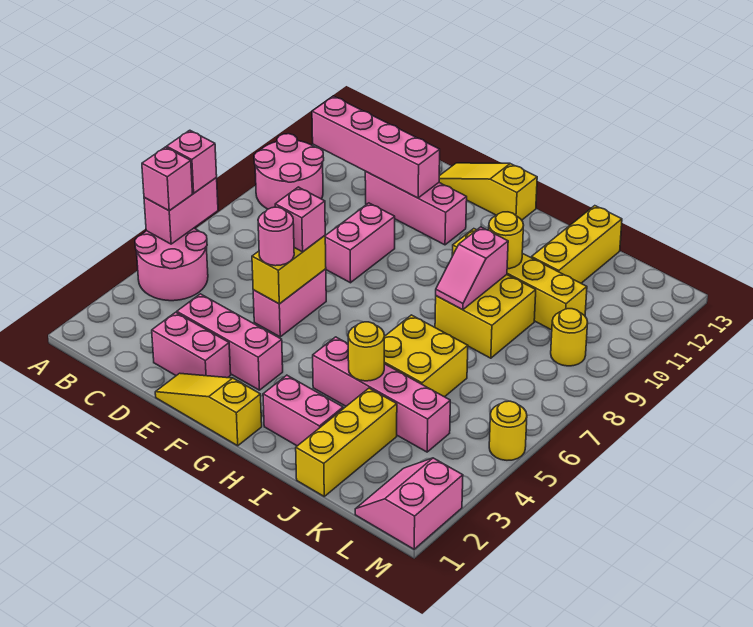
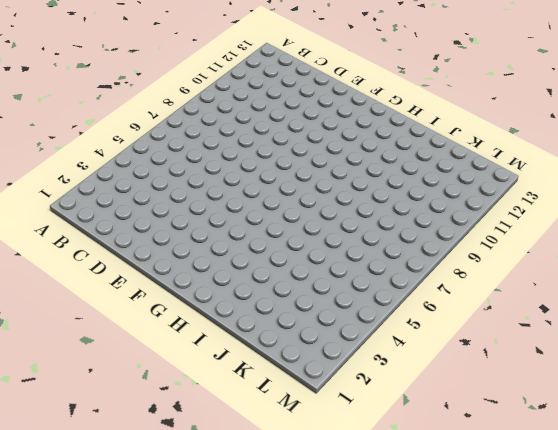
none -> pink round brick A4:B5 level 1
none -> pink round brick A9:B10 level 1
none -> pink brick D2:E2 level 1

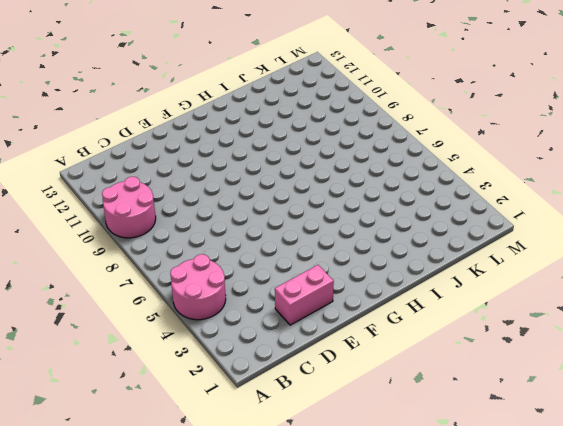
none -> pink brick D3:F3 level 1
none -> pink brick D11:F11 level 1
none -> yellow slope E1:G1 level 1 top G

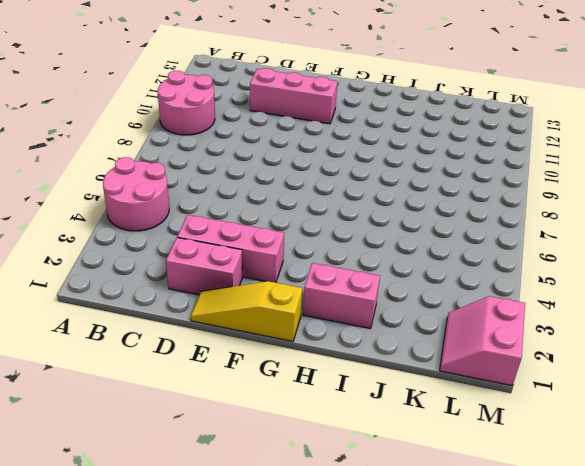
none -> pink brick E5:E6 level 1
none -> pink brick E8:E9 level 1
none -> yellow slope E13:G13 level 1 top G

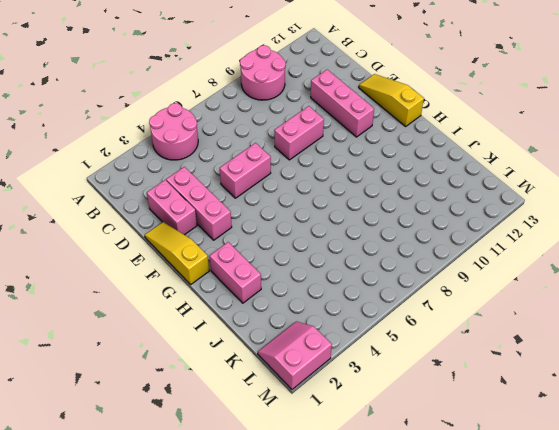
none -> pink brick H4:K4 level 1
none -> yellow brick H10:K10 level 1
none -> yellow brick I5:J6 level 1

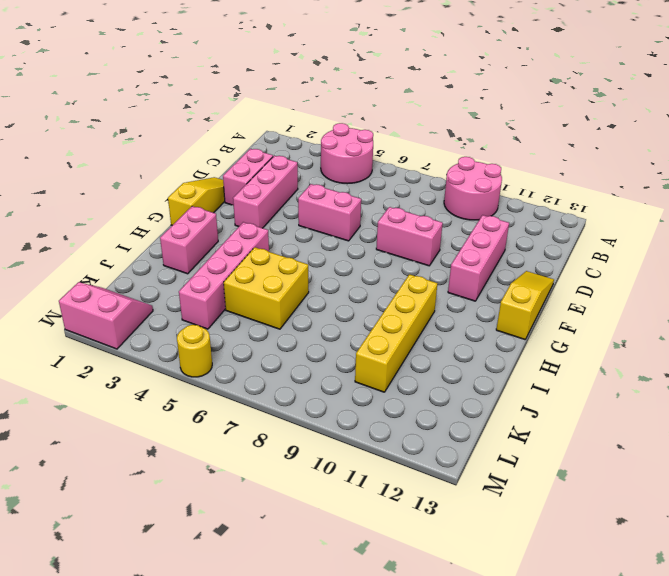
none -> yellow brick I8:J9 level 1
none -> yellow brick J1:J3 level 1
none -> yellow brick J11:J13 level 1

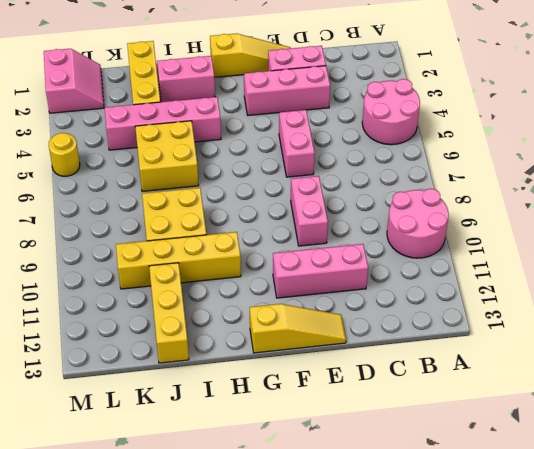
none -> yellow round brick L9 level 1
none -> pink brick A5:A6 level 2
none -> pink brick B11:E11 level 2

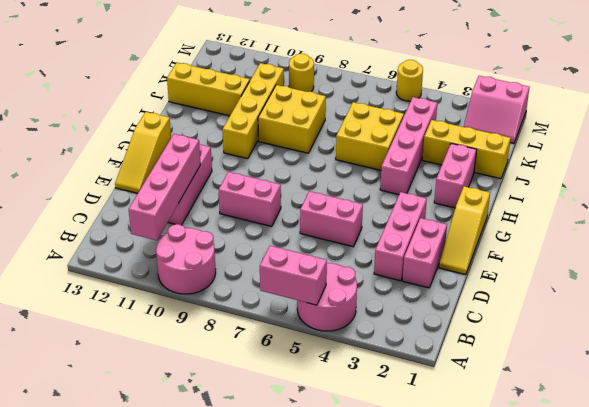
none -> yellow brick E5:E6 level 2
none -> yellow round brick I4 level 2
none -> pink slope I8:I9 level 2 top 9

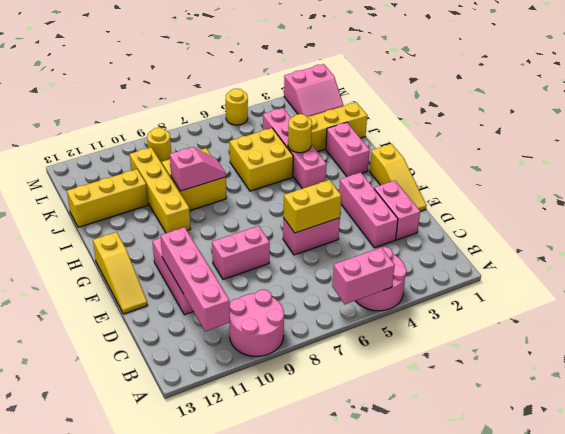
none -> yellow round brick I10 level 2
none -> pink brick A5 level 3
none -> pink brick A6 level 3

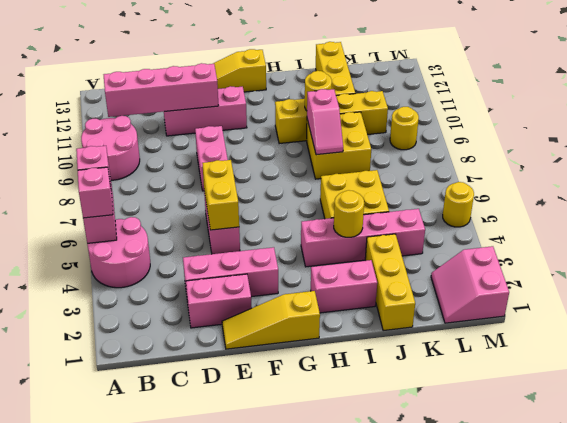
none -> pink round brick E5 level 3
none -> pink brick E6 level 3

